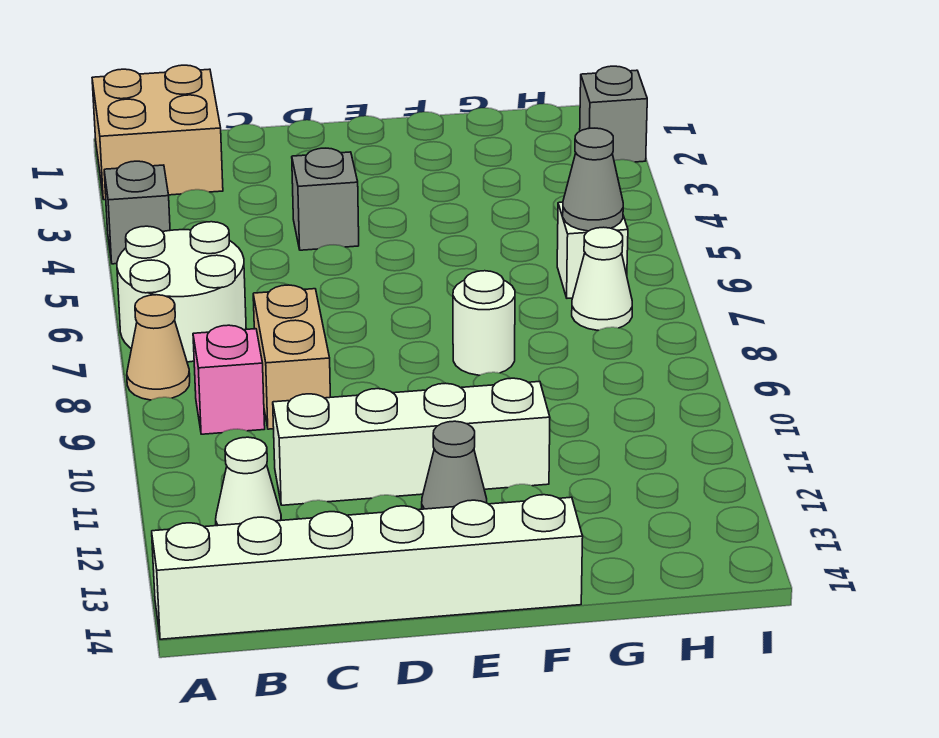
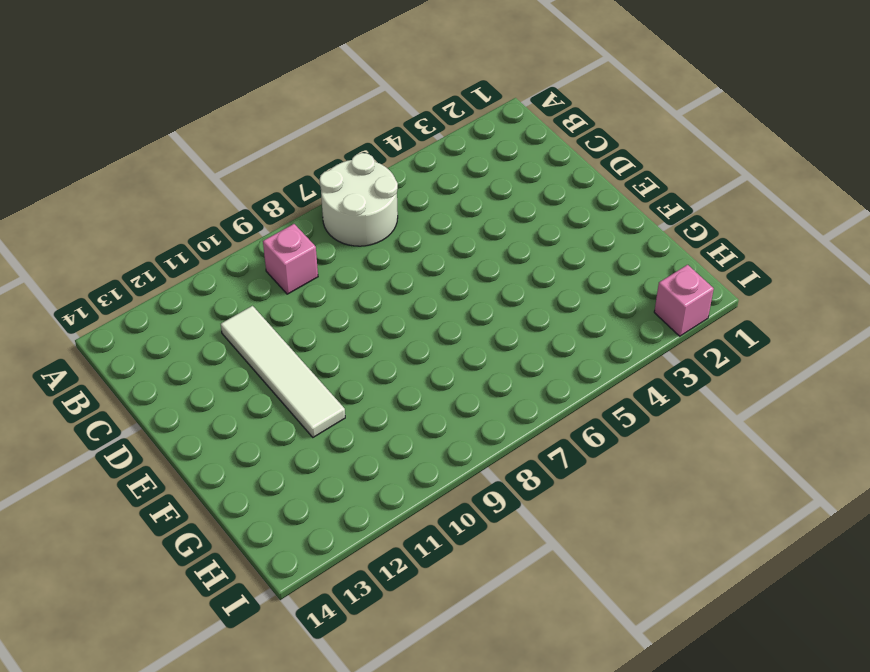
white tile C11:F11 level 1 -> white brick C11:F11 level 1
pink brick I2 level 1 -> grey brick I2 level 1
none -> tan brick A1:B2 level 1
none -> grey brick A4 level 1
none -> tan cone A8 level 1

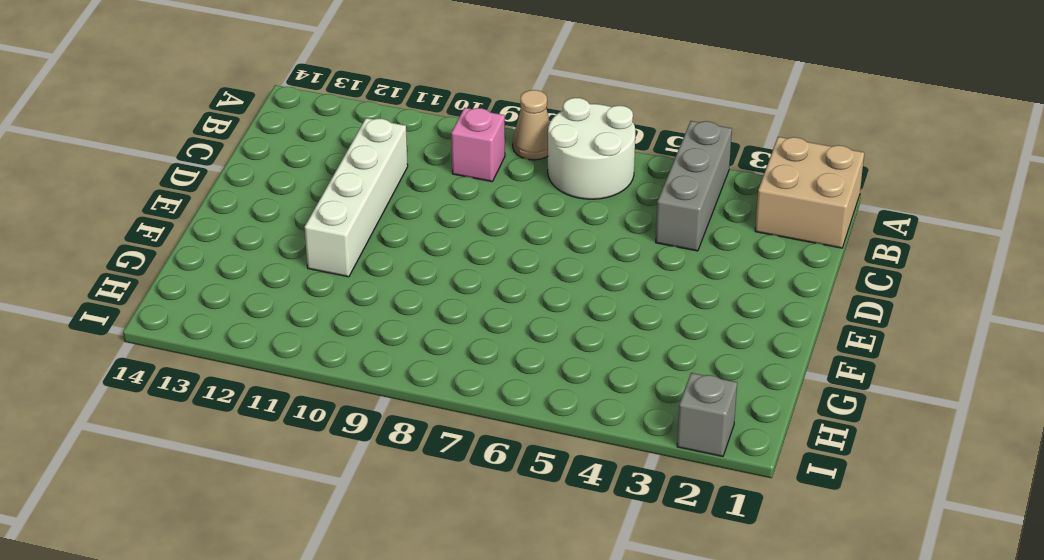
grey brick A4:C4 level 1 -> grey brick A4 level 1
none -> white brick A14:F14 level 1
none -> white cone B12 level 1
none -> tan brick C8:C9 level 1

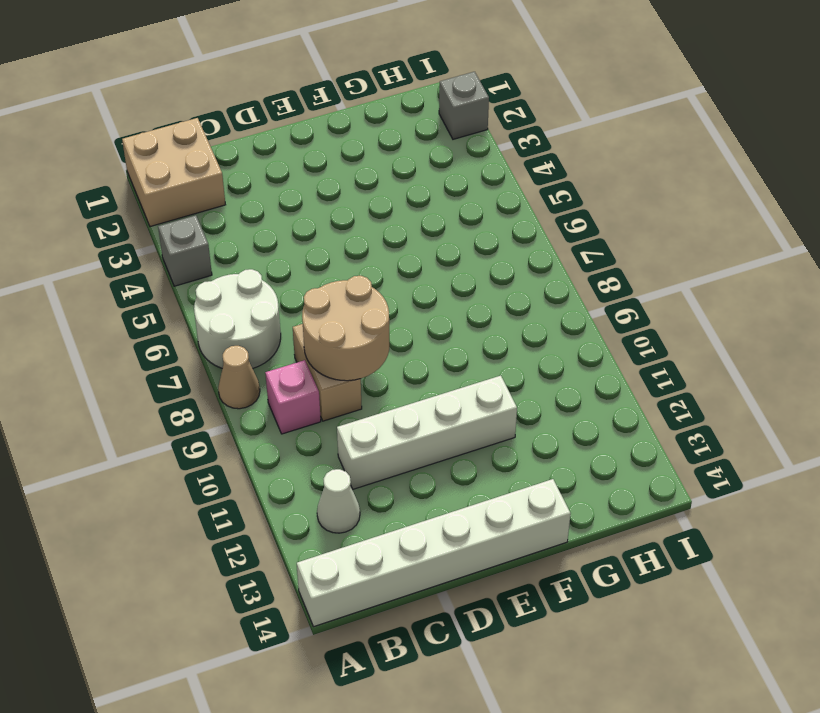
tan round brick C8:D9 level 2 -> none
none -> grey brick D4 level 1
none -> grey cone E12 level 1
none -> white round brick F8 level 1

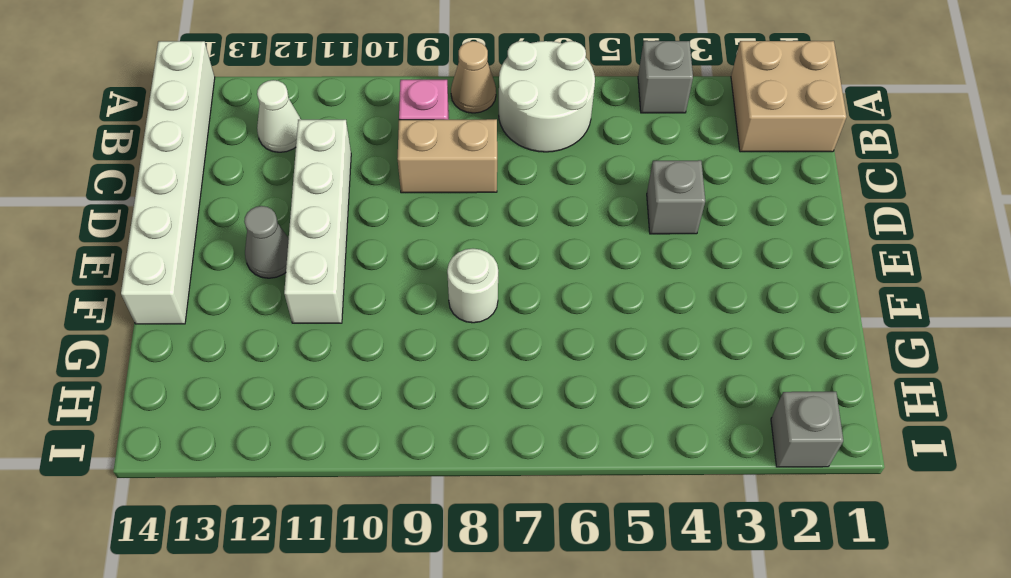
none -> white brick H6 level 1
none -> white cone H7 level 1
none -> grey cone H6 level 2

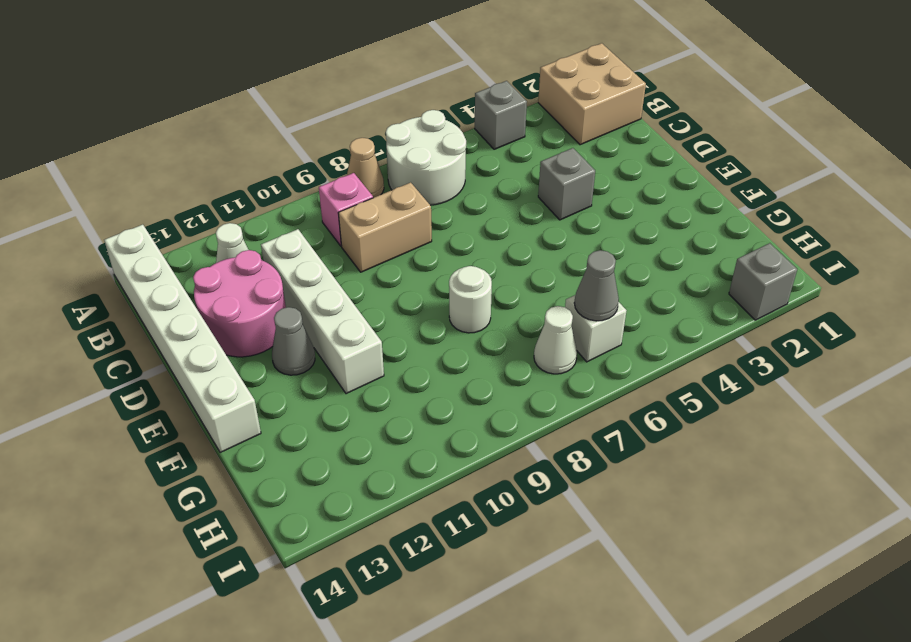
pink round brick C12:D13 level 1 -> none

